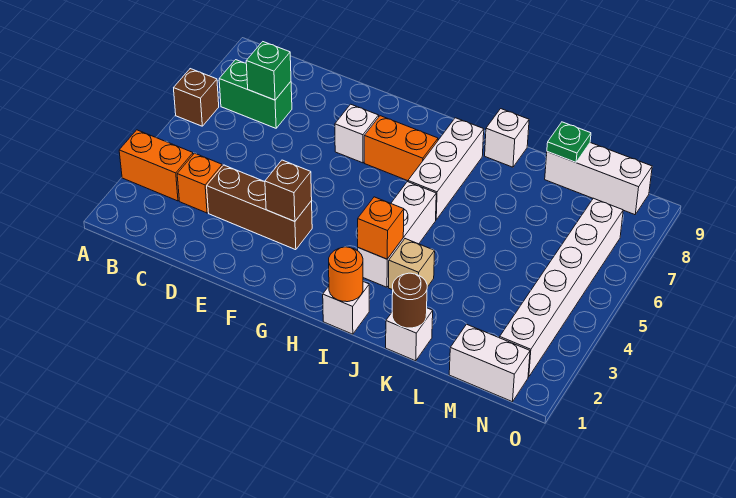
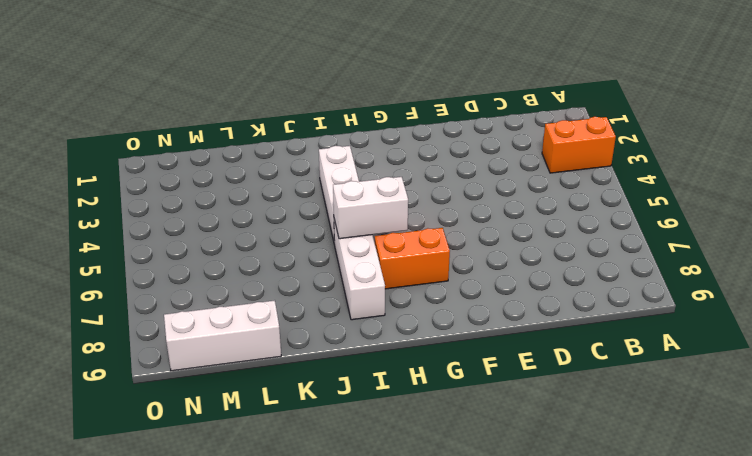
white brick H6:I6 level 2 -> white brick M1:N1 level 1
none -> brown brick A6 level 1
none -> green brick B7:C7 level 1
none -> orange brick C3 level 1

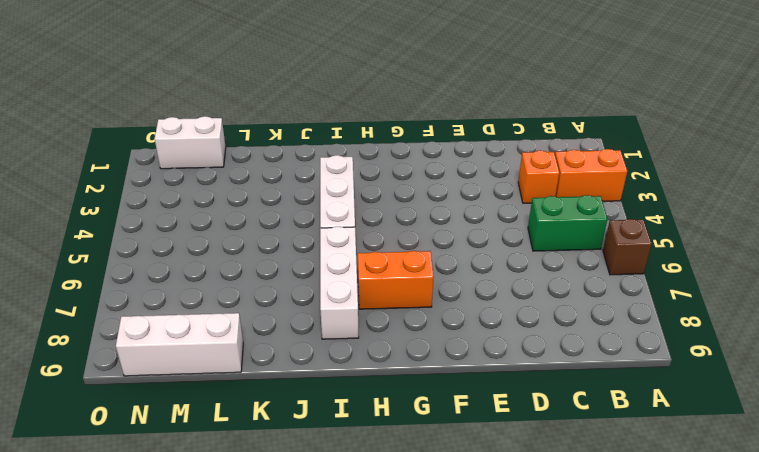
green brick B5:C5 level 1 -> green brick B7:C7 level 1
none -> brown brick D3:F3 level 1
none -> white brick F7 level 1
none -> white brick I1 level 1

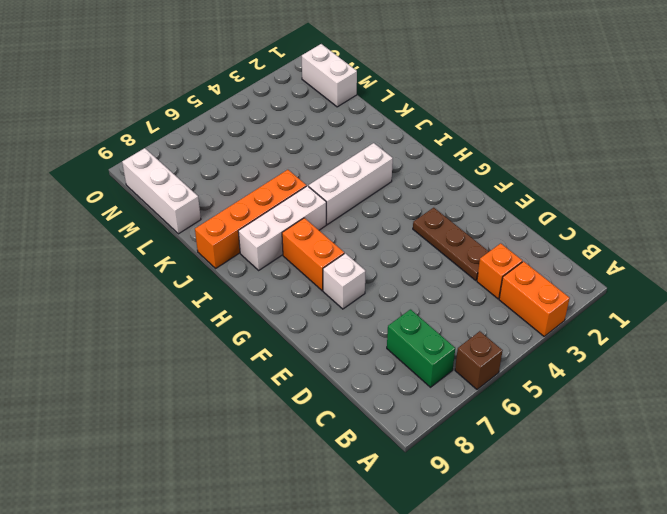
brown plate D3:F3 level 1 -> brown brick D3:F3 level 1
orange brick J6:J9 level 1 -> white brick J9 level 1
none -> white brick I1 level 1
none -> tan brick J3 level 1
none -> white brick K1 level 1

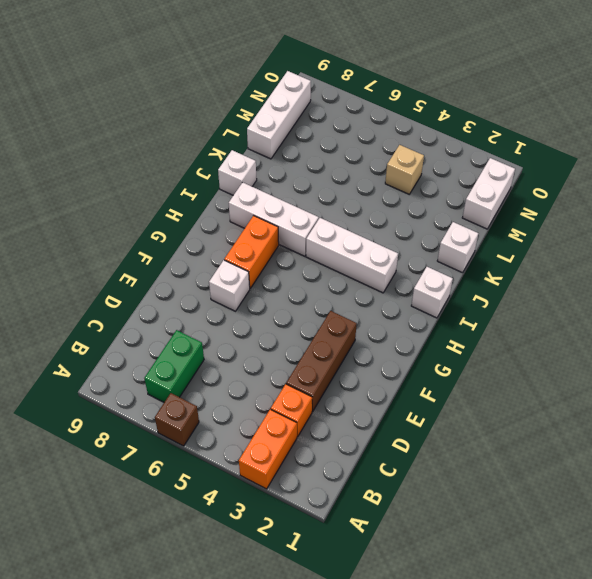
tan brick M4 level 1 -> tan brick J3 level 1
none -> white brick N2:N7 level 1
none -> green brick C7 level 2
none -> brown brick F3 level 2

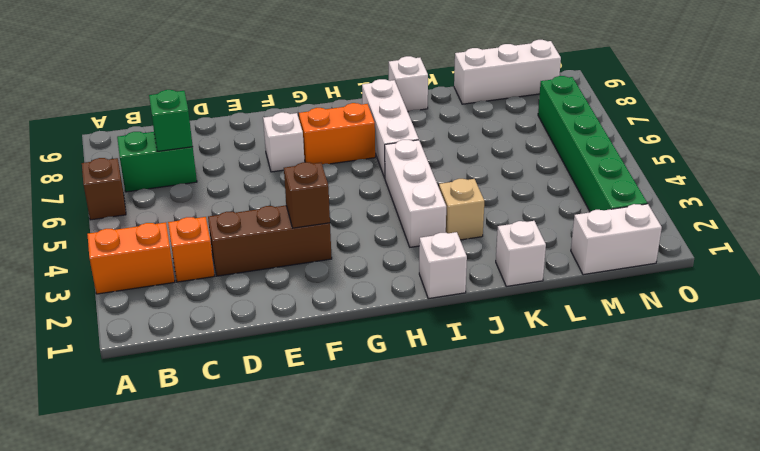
green brick N2:N7 level 1 -> white brick N2:N7 level 1
none -> orange round brick I1 level 2
none -> orange brick I3 level 2
none -> brown round brick K1 level 2

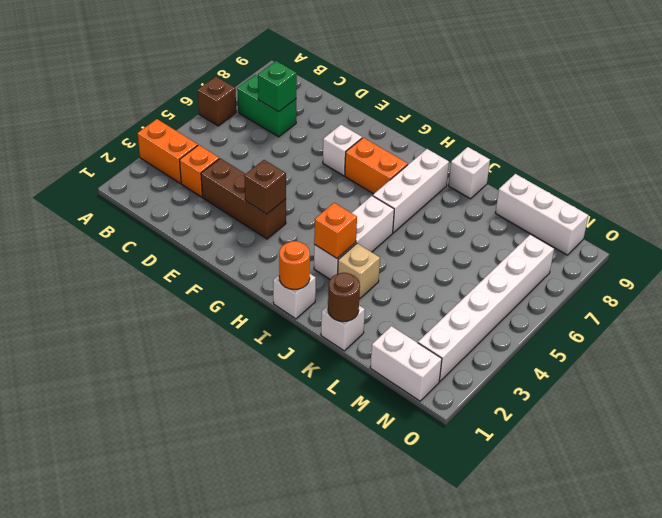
none -> green plate L9 level 2

